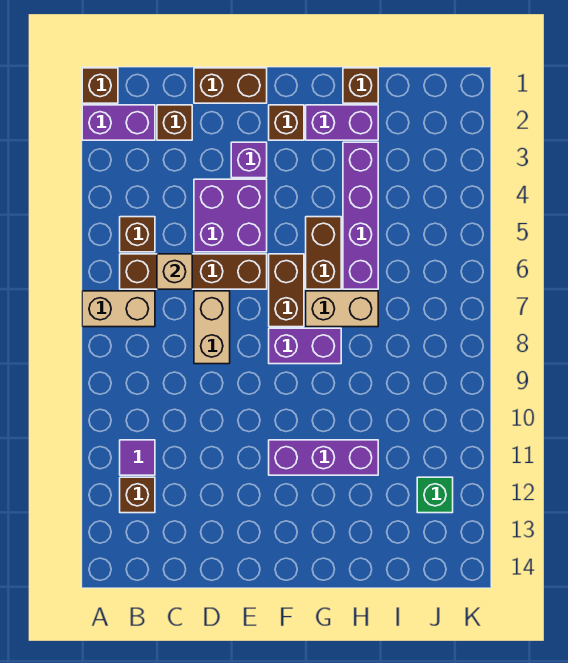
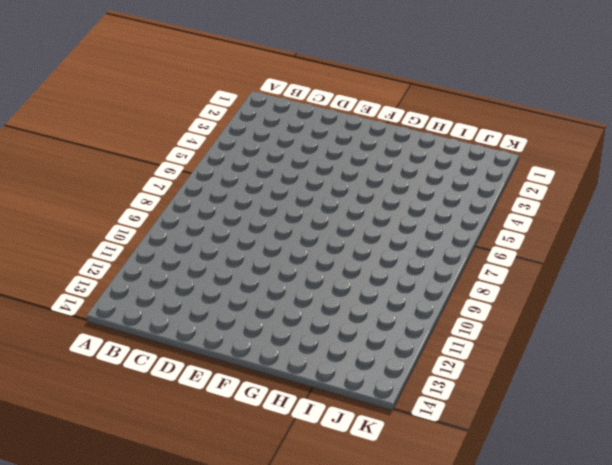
none -> brown brick A1 level 1
none -> purple brick A2:B2 level 1
none -> tan brick A7:B7 level 1

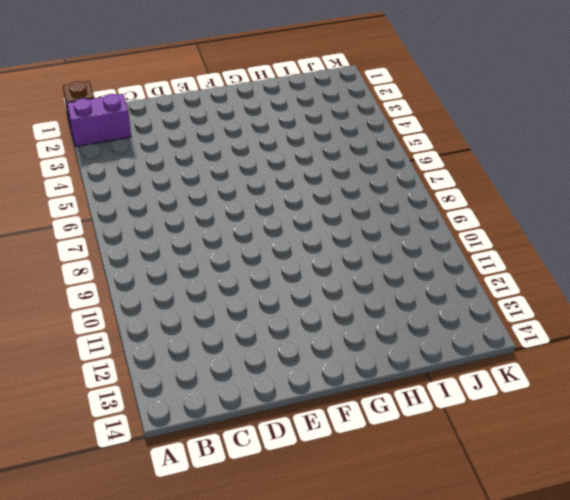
none -> tan brick A7:B7 level 1
none -> brown brick B5 level 1
none -> brown brick B6:E6 level 1

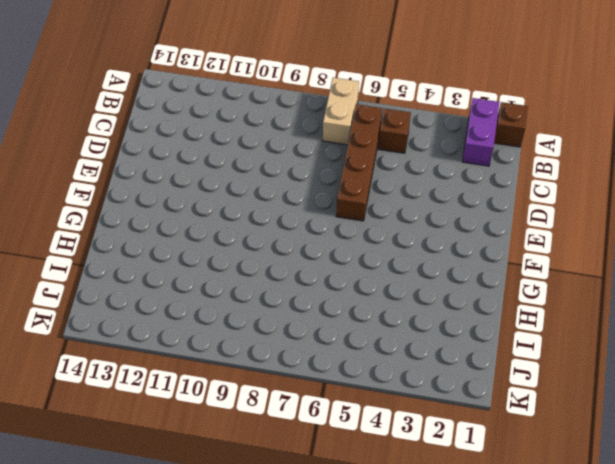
none -> purple tile B11 level 1
none -> brown brick B12 level 1
none -> brown brick C2 level 1

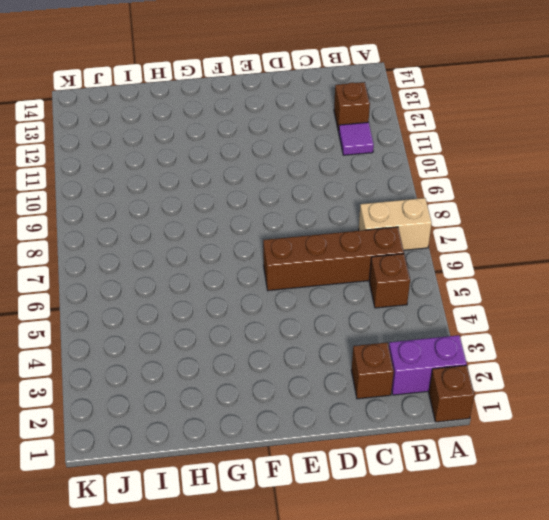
none -> brown brick D1:E1 level 1
none -> purple brick D4:E5 level 1
none -> tan brick D7:D8 level 1

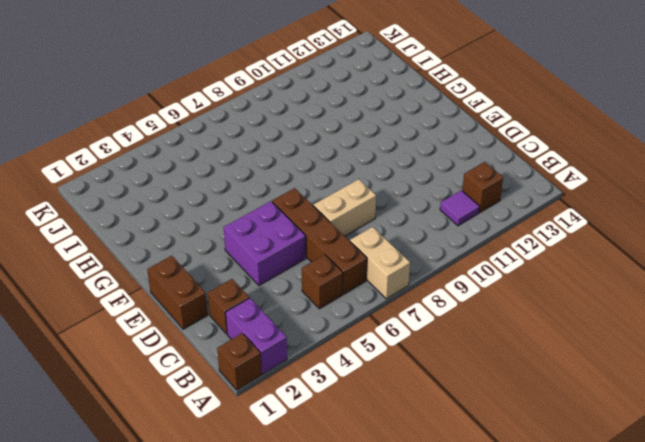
none -> purple brick E3 level 1
none -> brown brick F2 level 1
none -> brown brick F6:F7 level 1

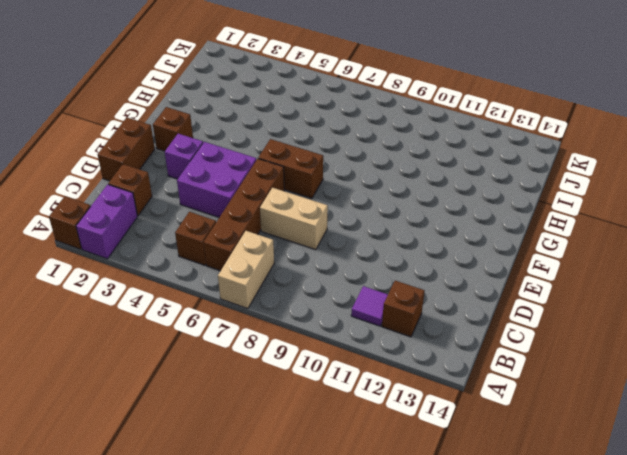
none -> purple brick F8:G8 level 1
none -> purple brick F11:H11 level 1
none -> purple brick G2:H2 level 1

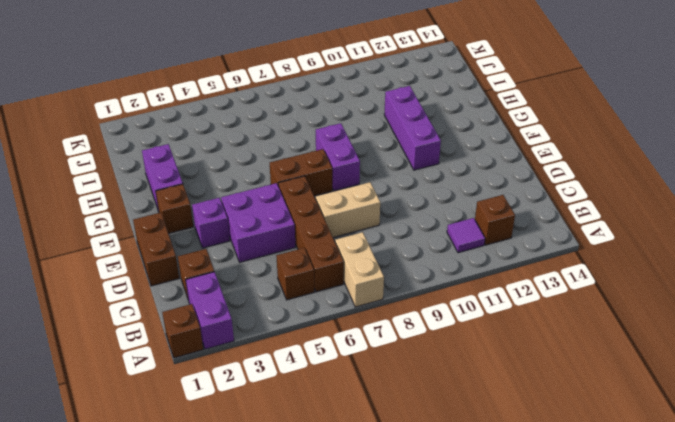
none -> brown brick G5:G6 level 1
none -> tan brick G7:H7 level 1
none -> brown brick H1 level 1

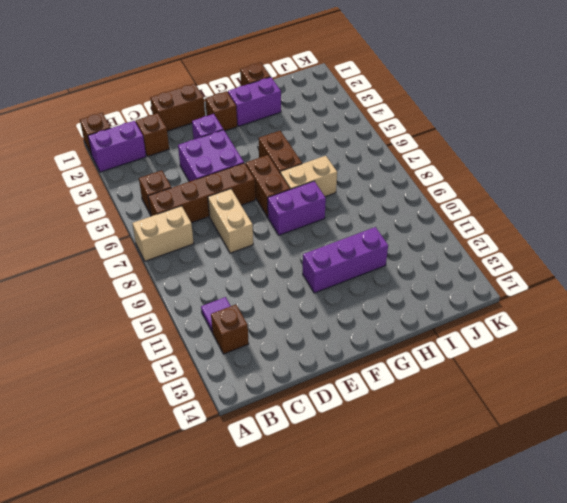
none -> purple brick H3:H6 level 1
none -> green brick J12 level 1
none -> tan brick C6 level 2

